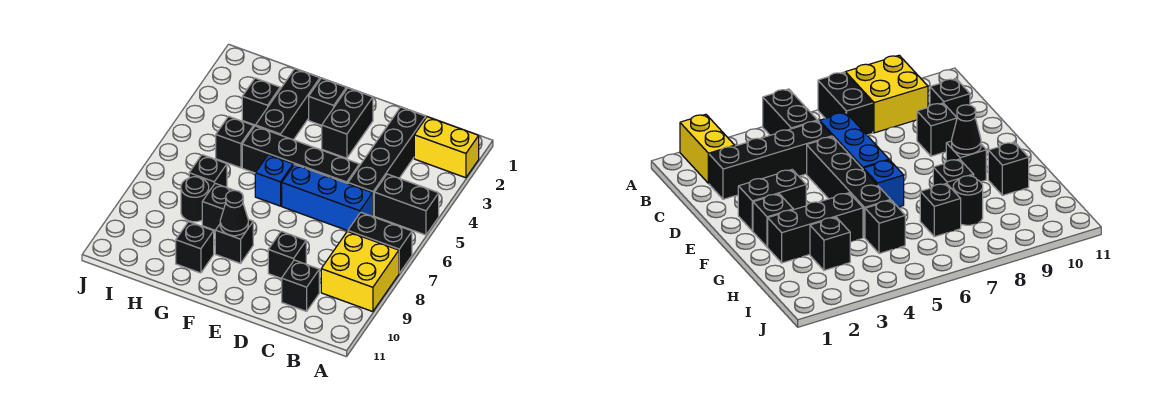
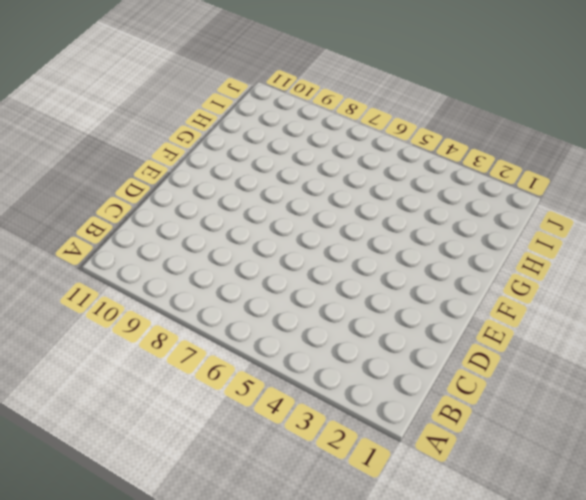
none -> yellow brick A2:B2 level 1
none -> black brick A5:B5 level 1
none -> black brick A7:B7 level 1

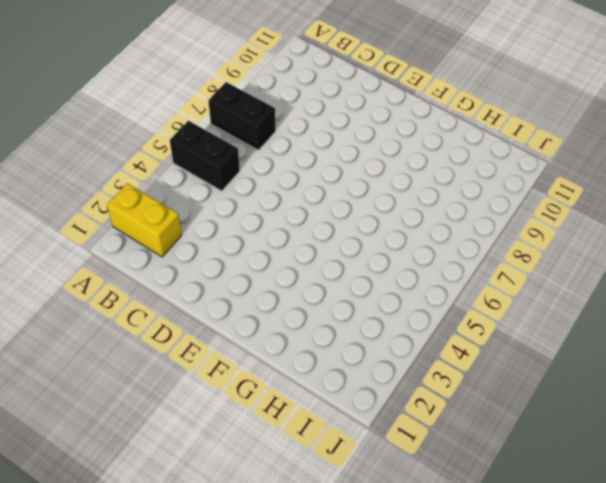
none -> yellow brick A8:B9 level 1
none -> black brick C2:C5 level 1
none -> blue brick C6:E6 level 1

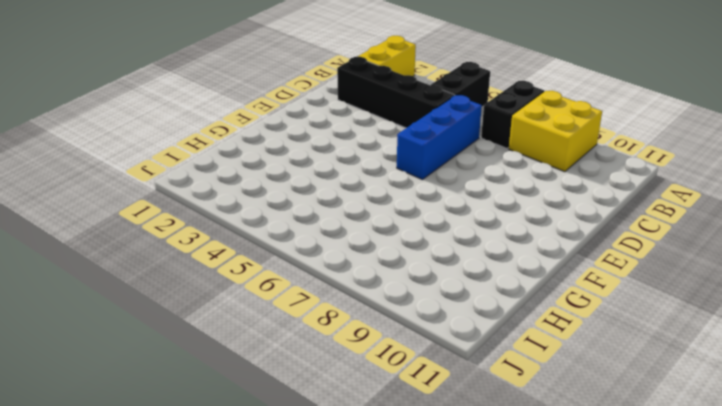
none -> black brick C10 level 1
none -> black brick D5:G5 level 1
none -> black brick D9 level 1

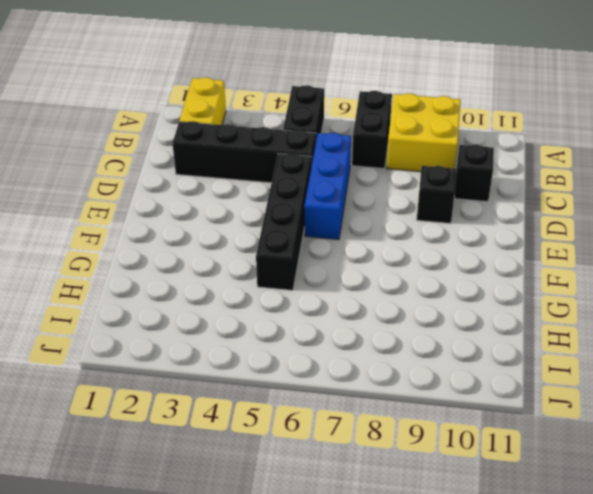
none -> black brick E2:E3 level 1
none -> black brick F2 level 1
none -> blue brick F6 level 1

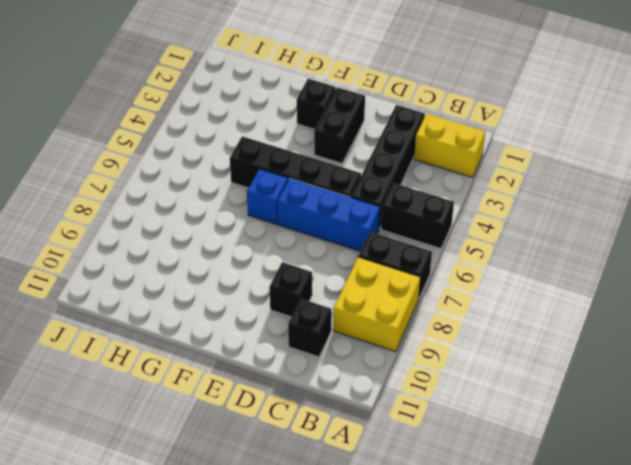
none -> black brick F9 level 1
none -> black brick G2:G4 level 1
none -> black brick G8 level 1

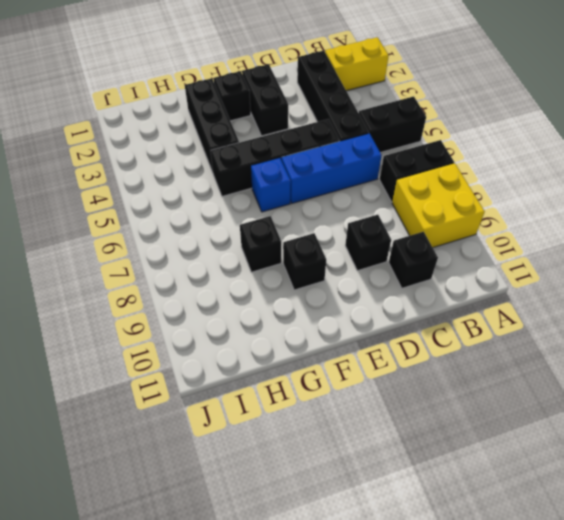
none -> black brick G10 level 1
none -> black brick H3 level 1
none -> black brick H5 level 1

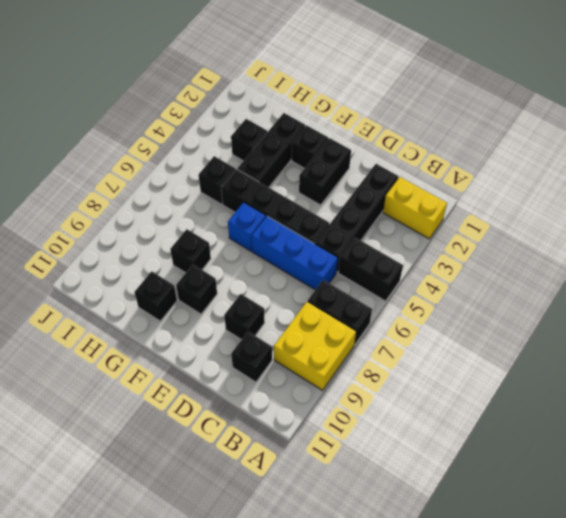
none -> black brick H7 level 1
none -> black round brick H8 level 1
none -> black cone F9 level 2

